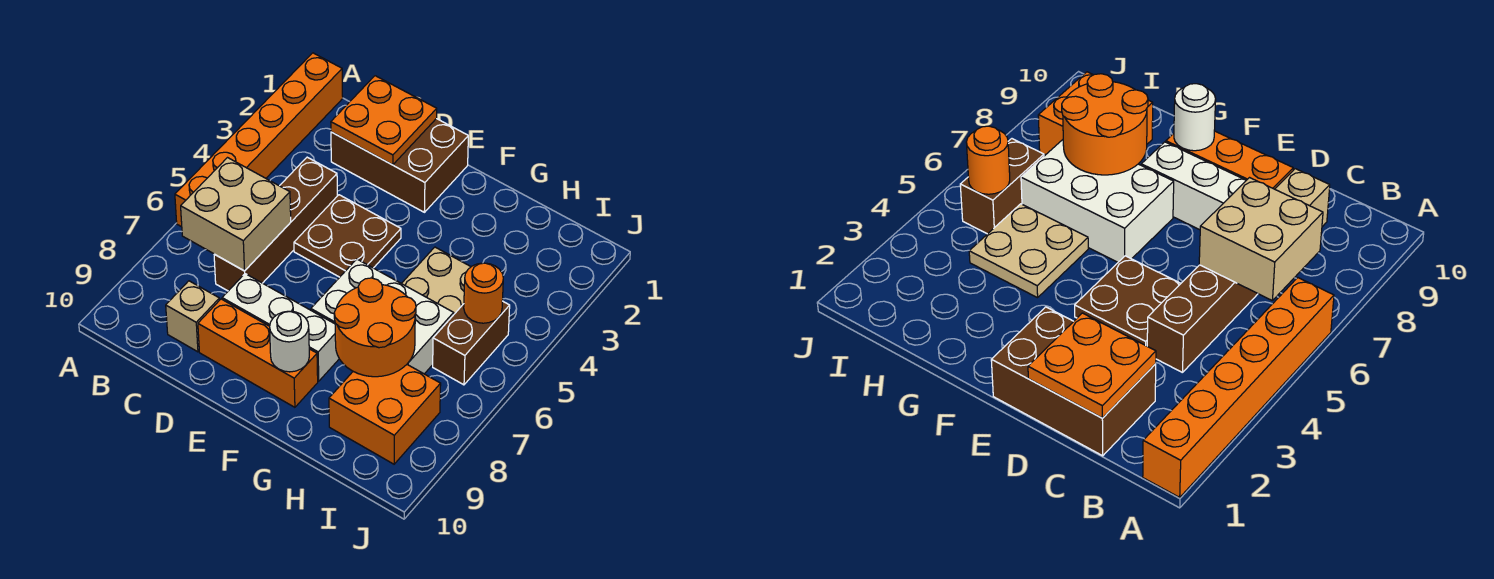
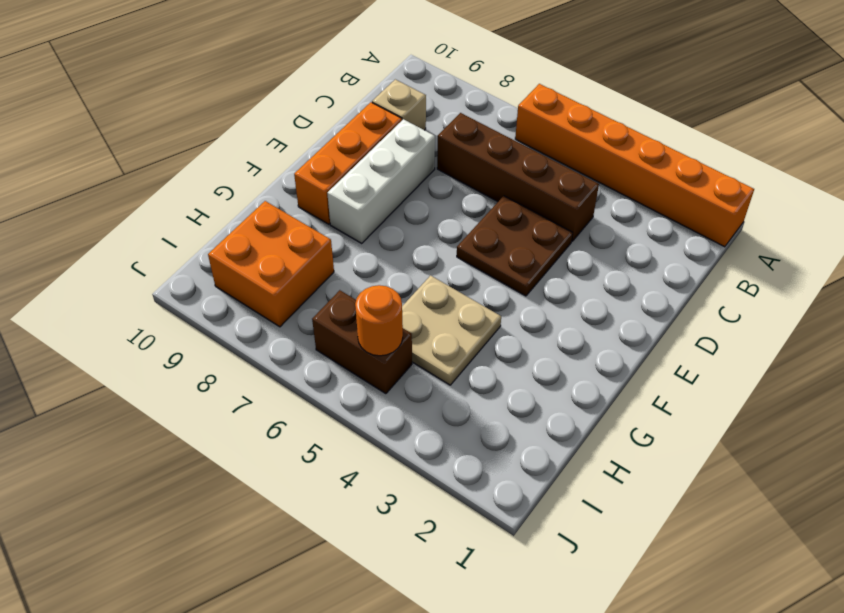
none -> brown brick C1:E2 level 1
none -> white brick F6:H7 level 1
none -> tan brick B6:C7 level 2

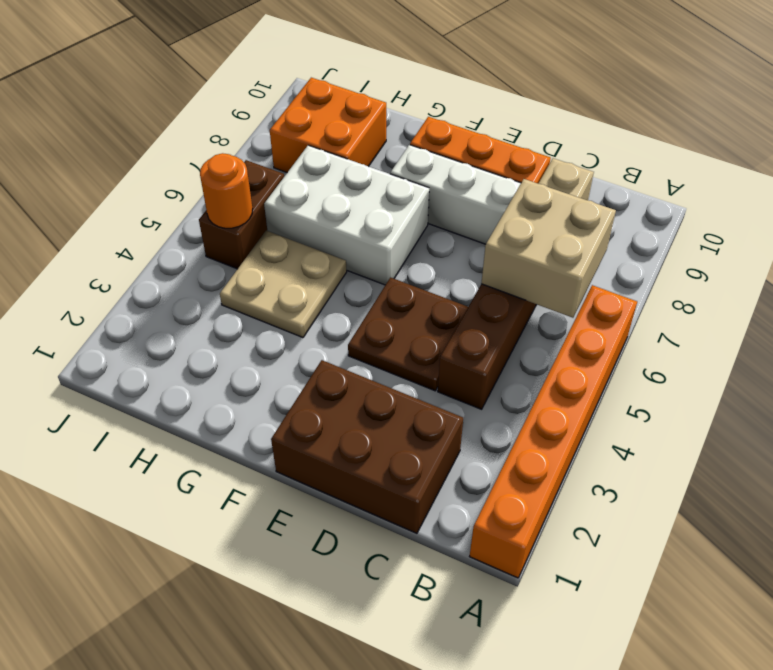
none -> orange plate C1:D2 level 2
none -> white round brick F9 level 2
none -> orange round brick G7:H8 level 2

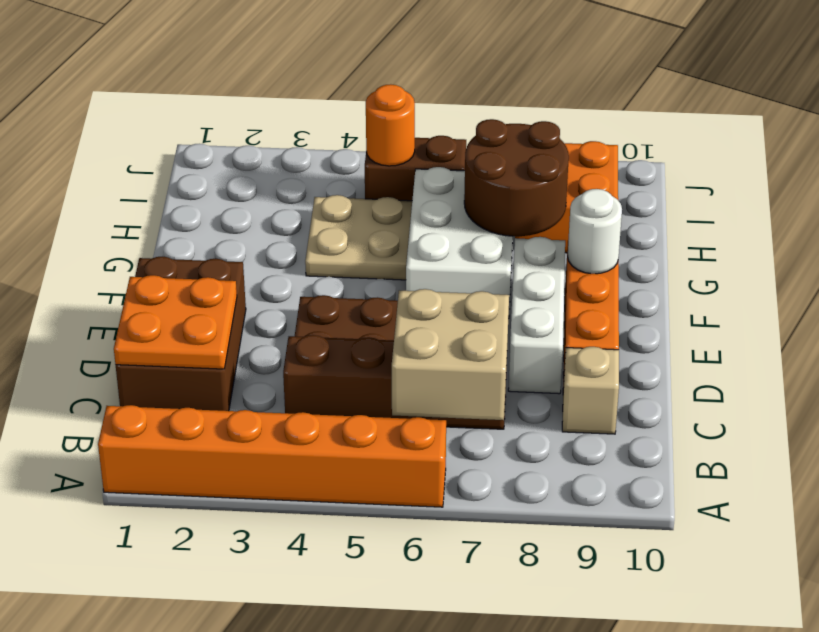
brown round brick G7:H8 level 2 -> orange round brick G7:H8 level 2

